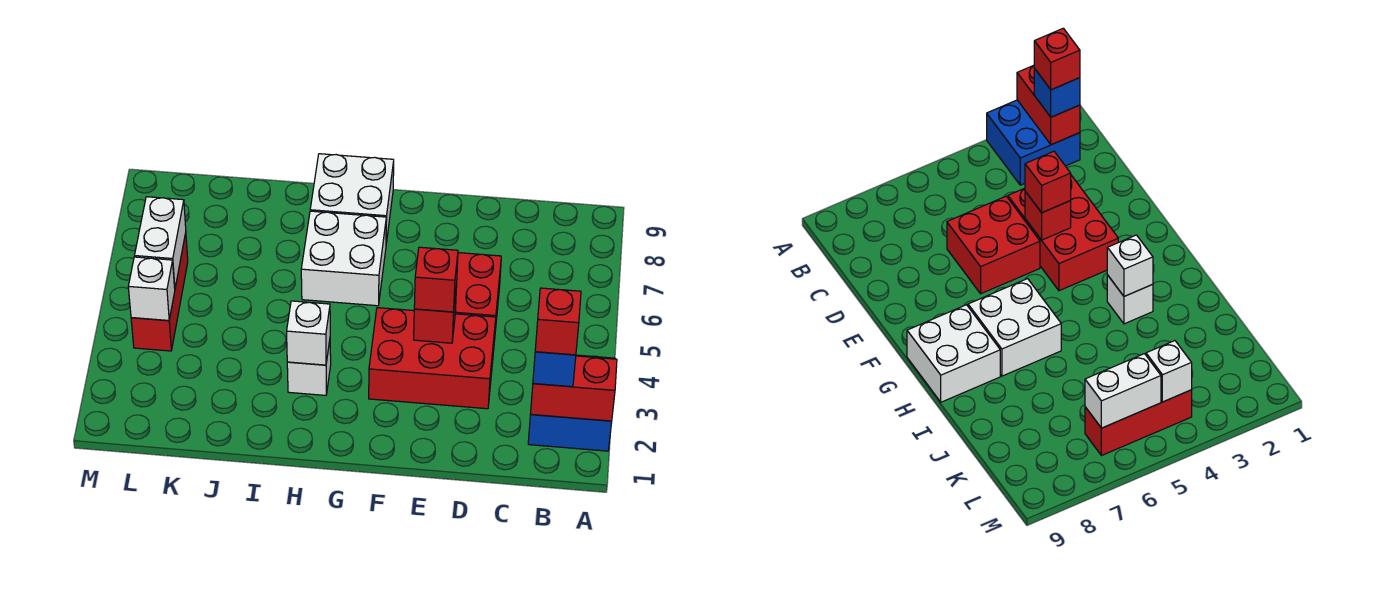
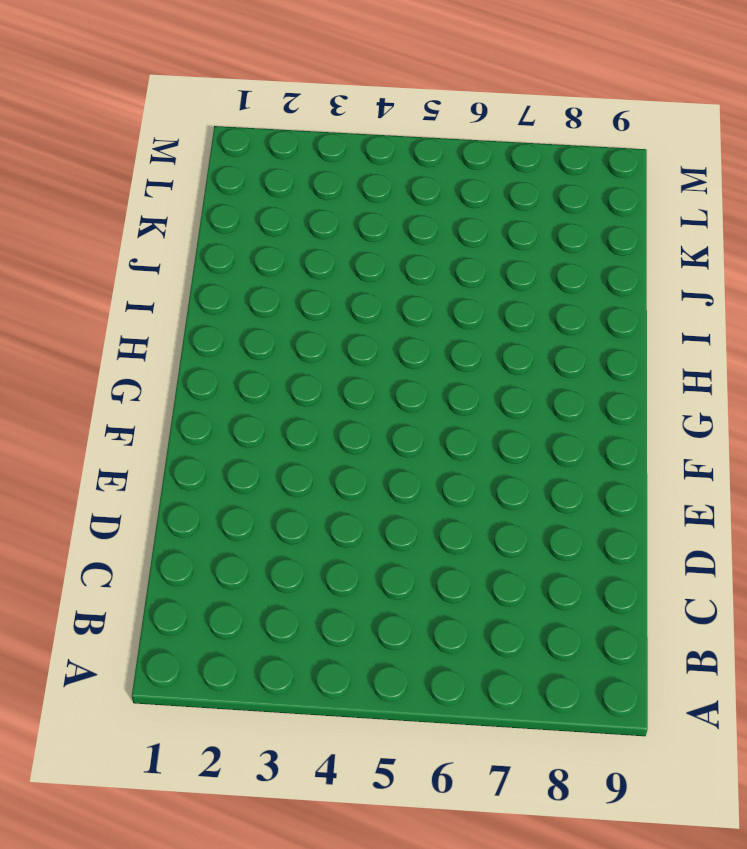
none -> blue brick A2:B3 level 1
none -> red brick D3:F4 level 1
none -> red brick D5:E6 level 1

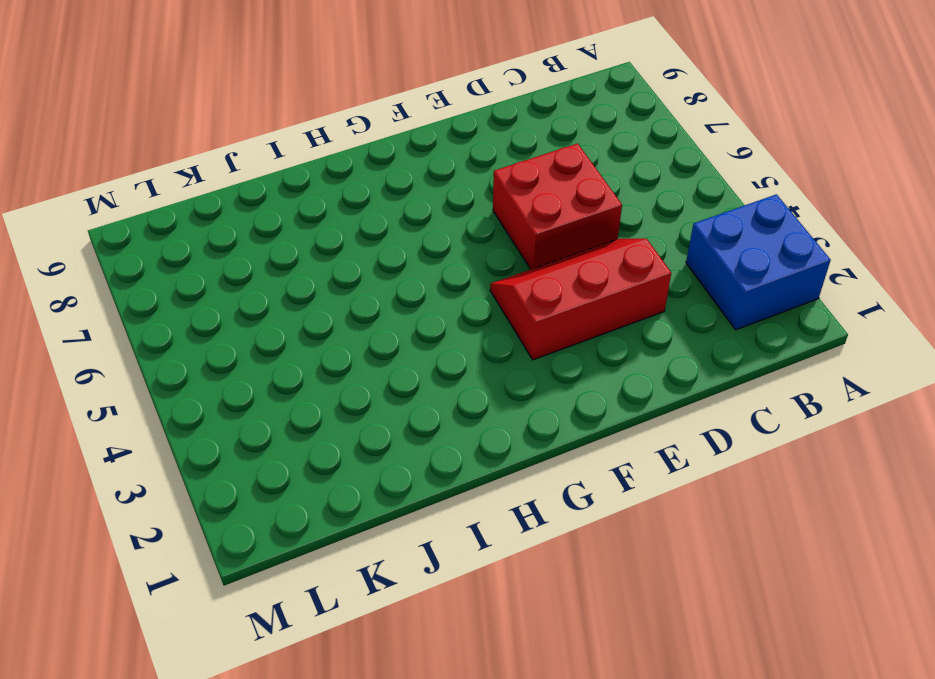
red slope D3:F4 level 1 top 3 -> red brick D3:F4 level 1
none -> white brick G6:H7 level 1
none -> white brick G8:H9 level 1
none -> white brick H3 level 1

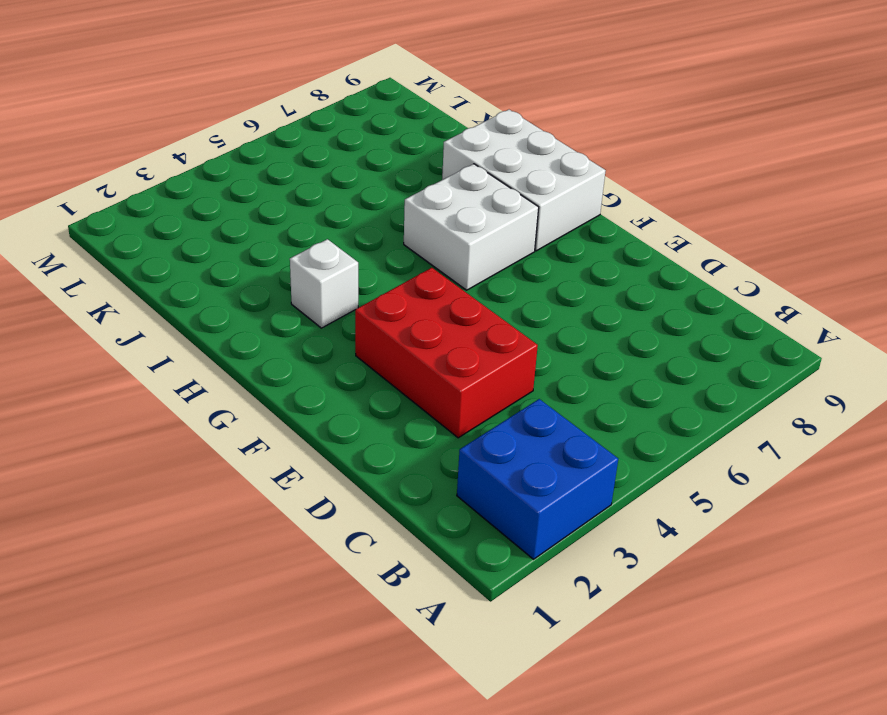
white brick G8:I9 level 1 -> white brick G8:H9 level 1
none -> red brick D5:E6 level 1
none -> red brick L4:L6 level 1
none -> red brick A2:B2 level 2

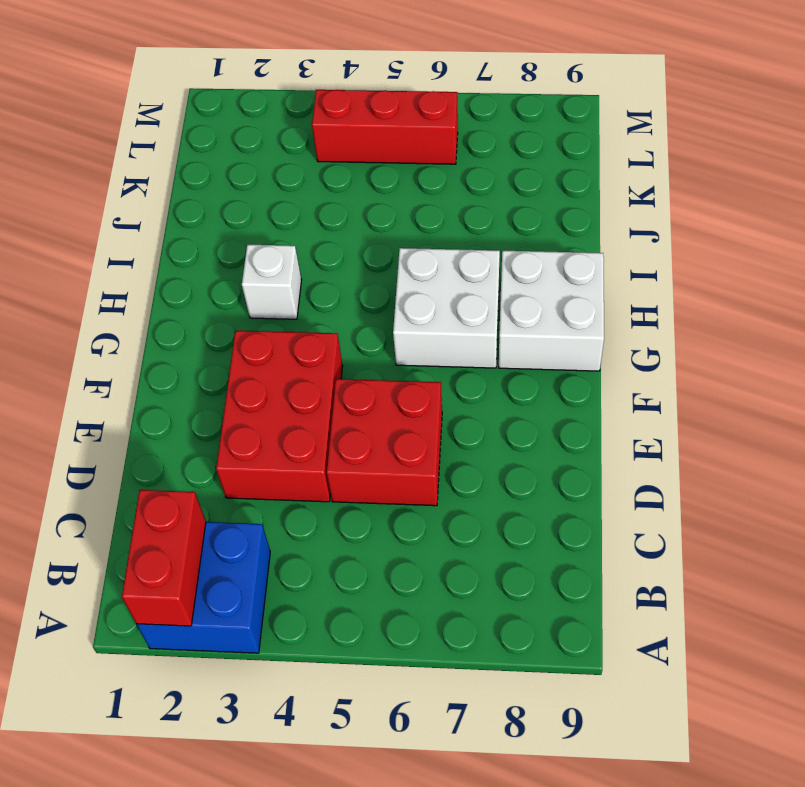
none -> red brick E4 level 2
none -> white brick H3 level 2
none -> white brick L4 level 2

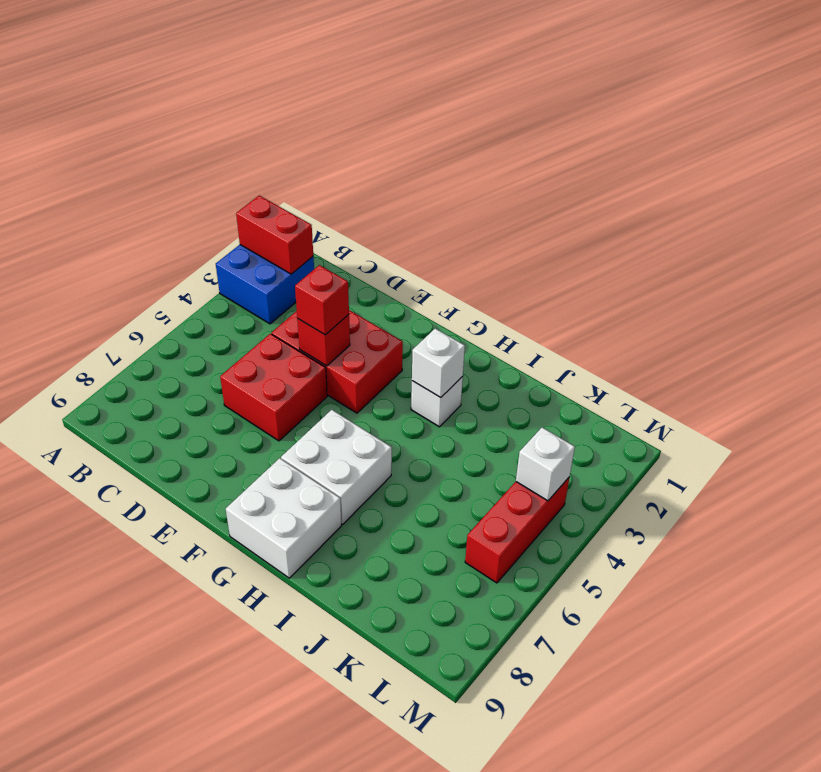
none -> white brick L5:L6 level 2
none -> blue brick B2 level 3
none -> red brick B2 level 4

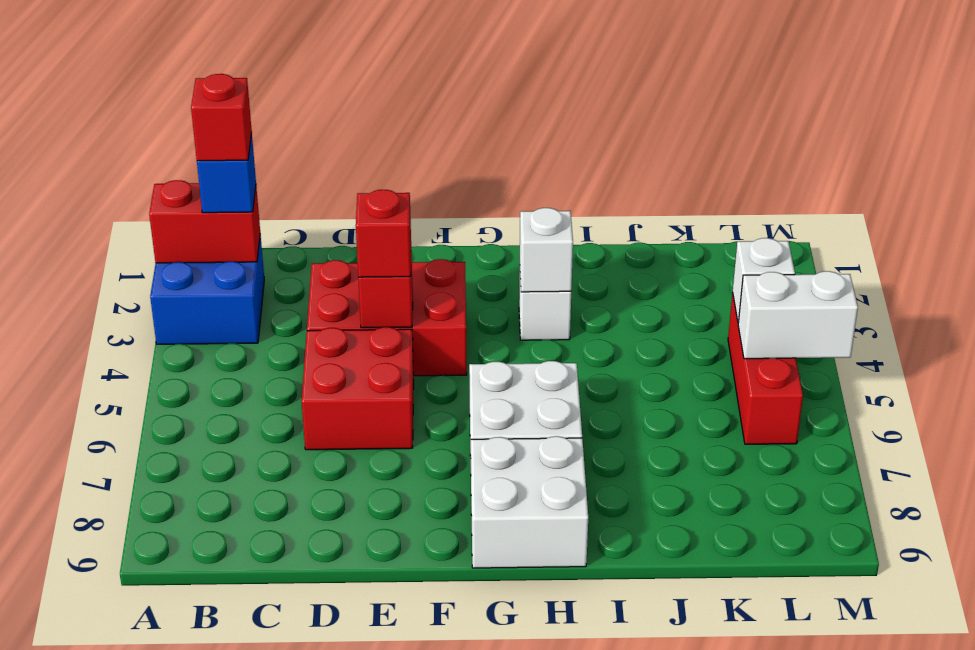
white brick L5:M5 level 2 -> white brick L5:L6 level 2

